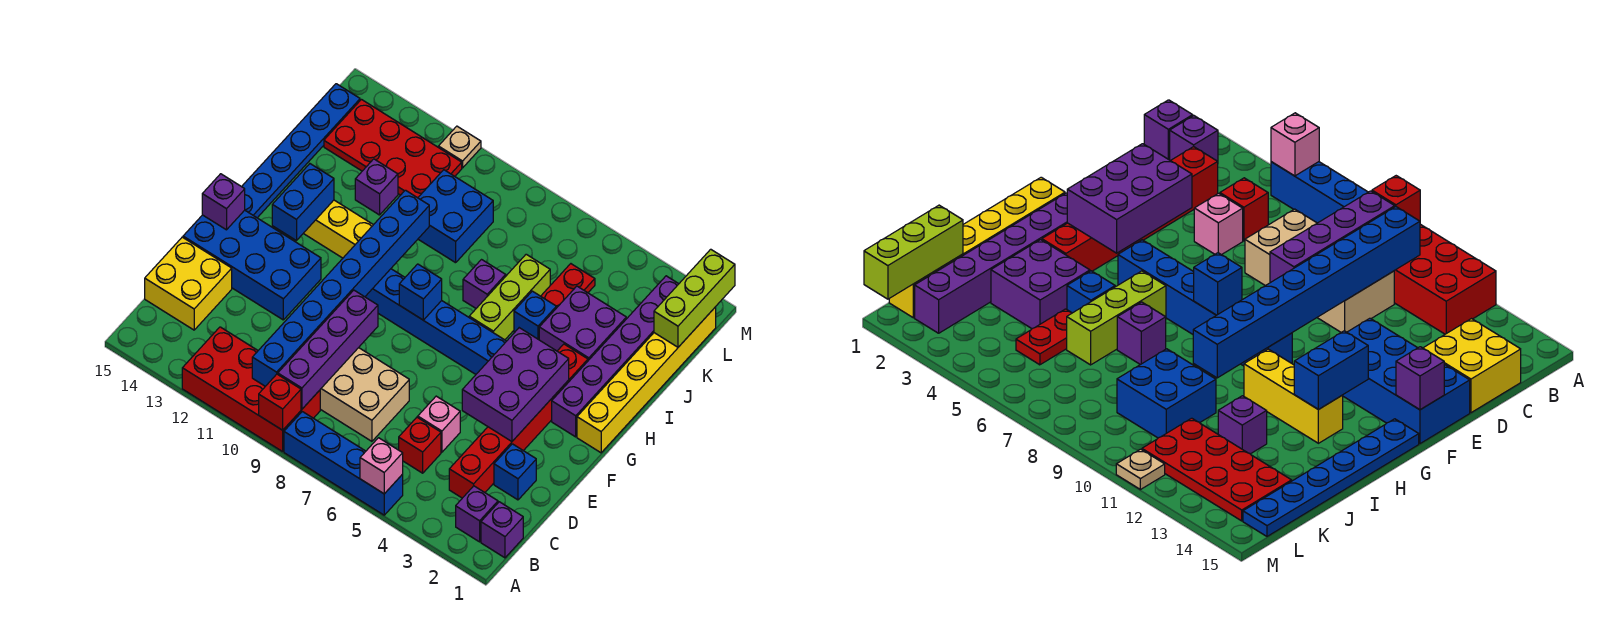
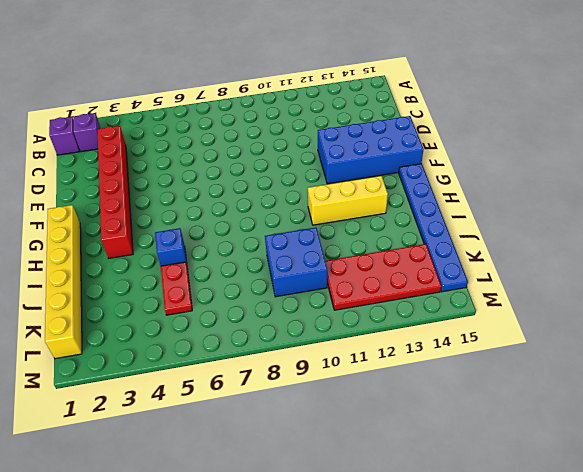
none -> blue brick A5:A8 level 1
none -> red brick A9:B12 level 1
none -> red brick C5 level 1
none -> tan brick C7:D10 level 1

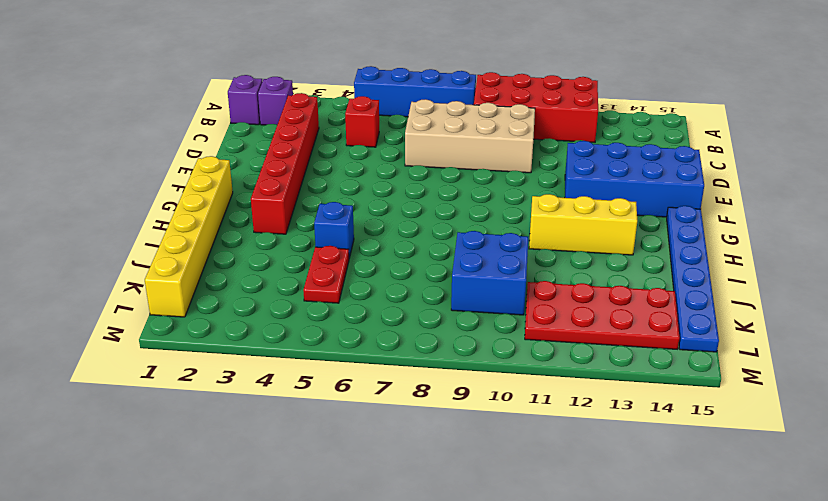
none -> yellow brick C14:D15 level 1
none -> blue brick D2 level 1
none -> pink brick D5 level 1
none -> purple brick G2:L2 level 1

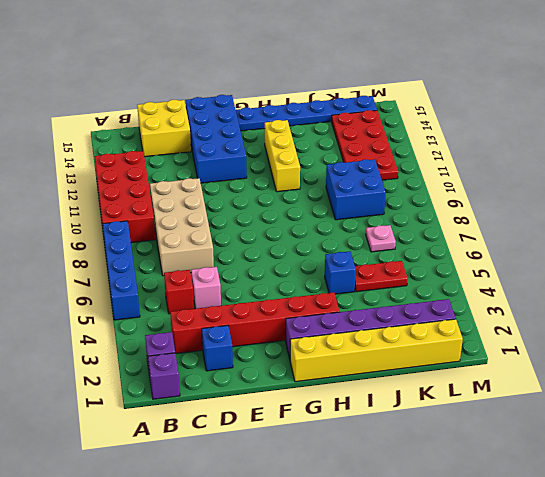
pink plate K7 level 1 -> none
none -> blue brick G5:G10 level 1
none -> lime brick H6:J6 level 1
none -> purple brick I3:J4 level 1
none -> purple brick I7 level 1

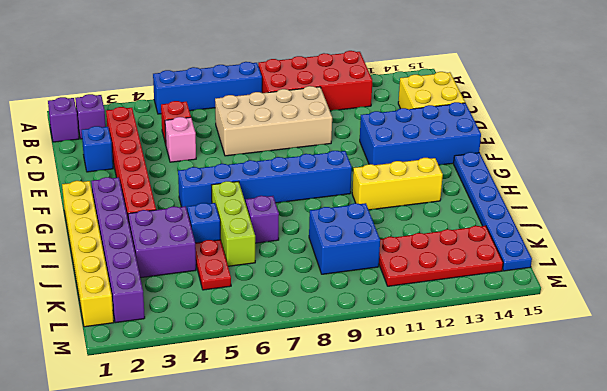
none -> purple brick J12 level 1
none -> tan plate M11 level 1
none -> pink brick A5 level 2
none -> red brick A9 level 2

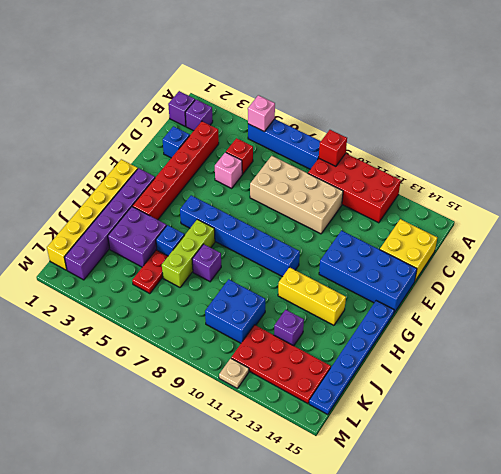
none -> purple brick B9:E9 level 2
none -> blue brick B10:I10 level 2
none -> purple brick E3:G4 level 2
none -> purple brick F15 level 2

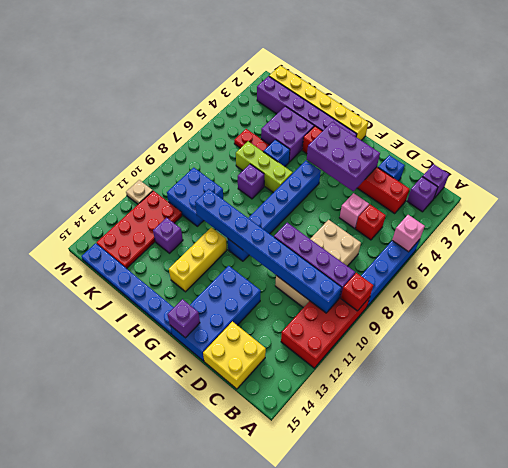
none -> blue brick G8 level 2
none -> blue brick G13:H13 level 2
none -> lime brick K1:M1 level 2

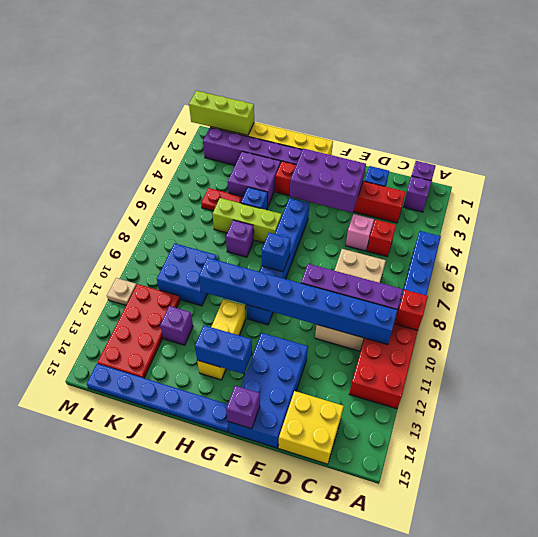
none -> pink brick A5 level 2

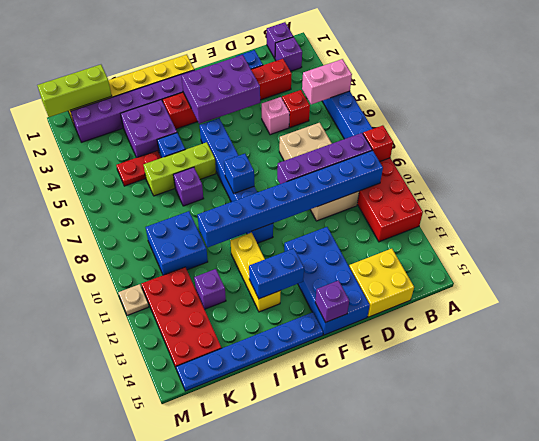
pink brick A5:B5 level 2 -> pink brick A5 level 2

